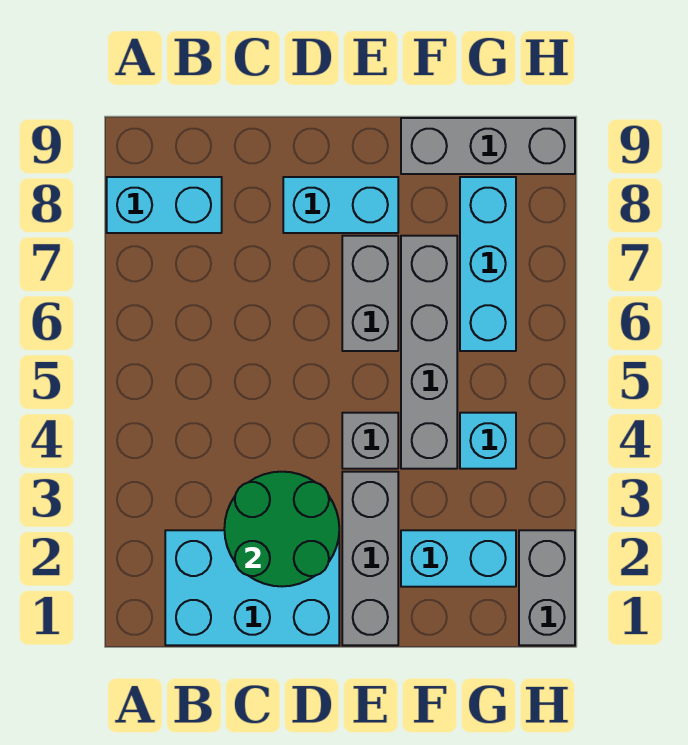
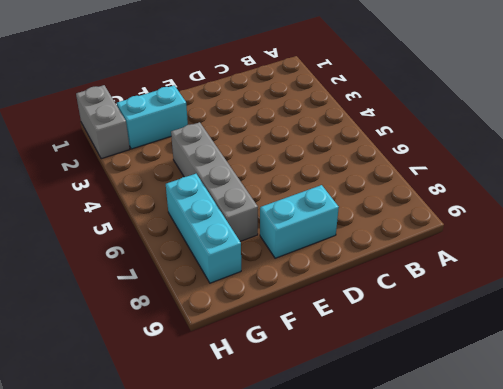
none -> cyan brick A8:B8 level 1
none -> cyan brick B1:D2 level 1
none -> grey brick E1:E3 level 1

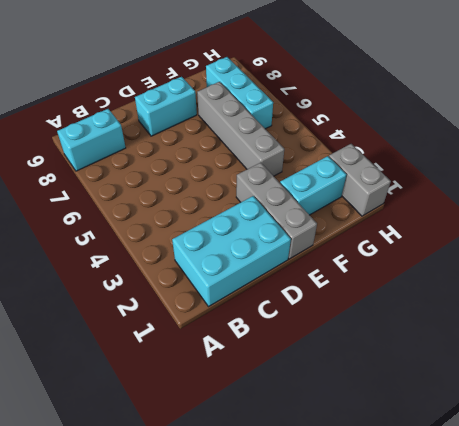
none -> grey brick E4 level 1
none -> grey brick E6:E7 level 1
none -> grey brick F9:H9 level 1

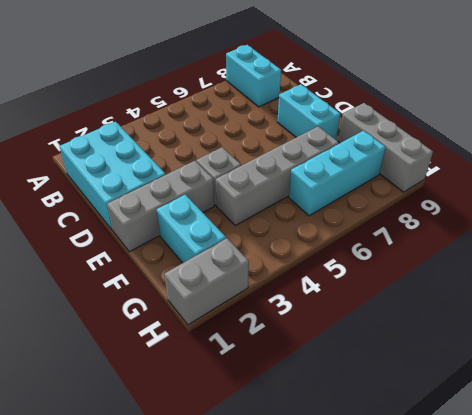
none -> grey brick E6:E7 level 1
none -> cyan brick G4 level 1
none -> green round brick C2:D3 level 2

